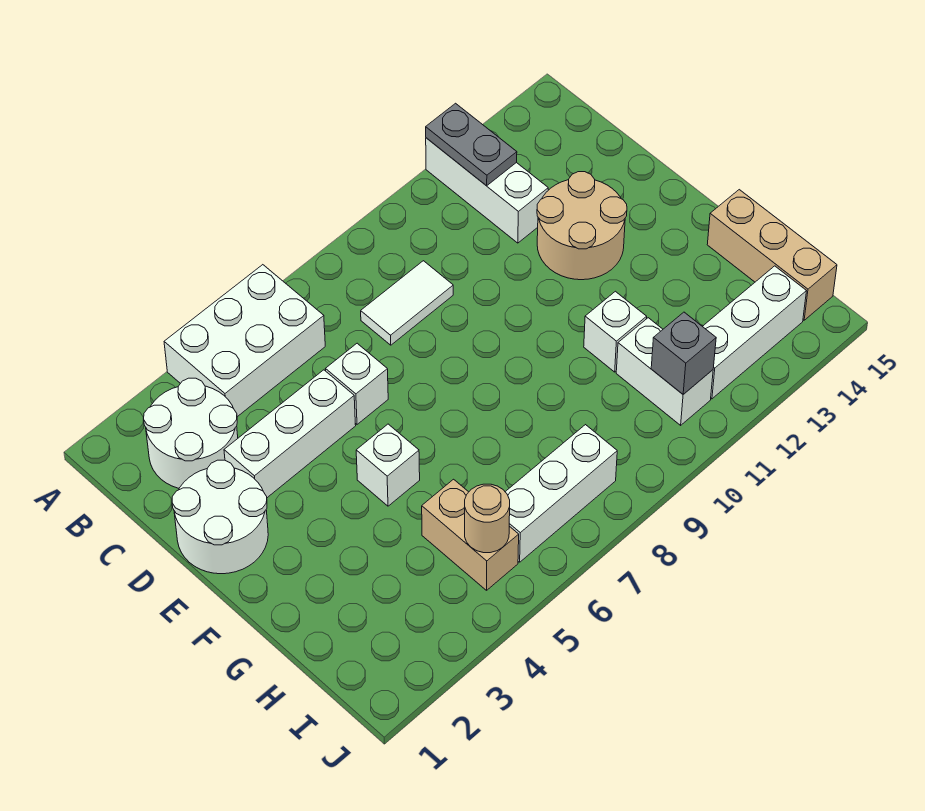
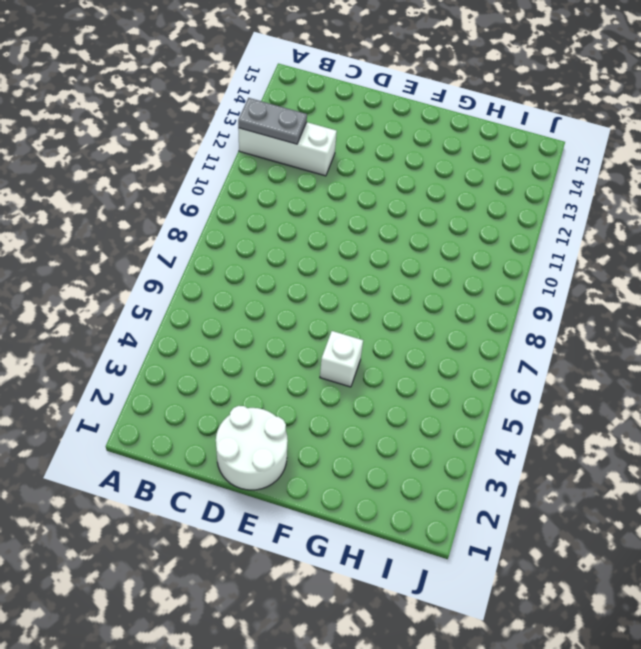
none -> white brick A4:B6 level 1
none -> white round brick B2:C3 level 1
none -> white tile C8:C9 level 1

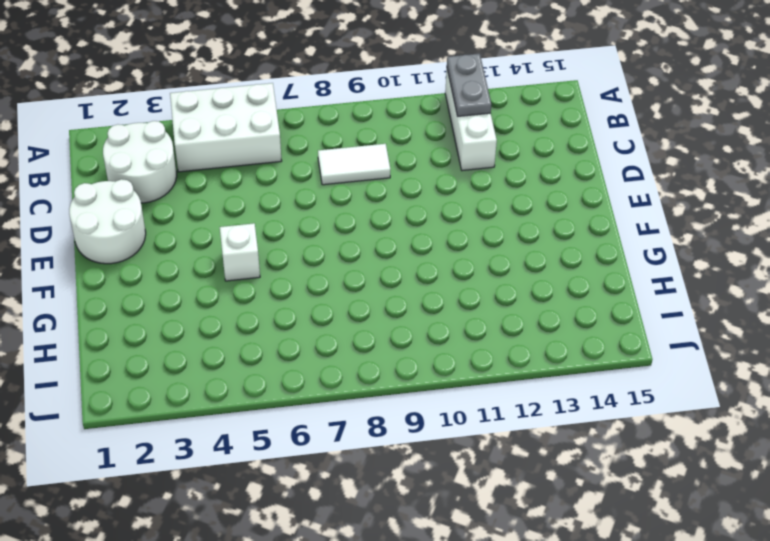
none -> white brick D3:D5 level 1
none -> white brick D6 level 1
none -> tan round brick D12:E13 level 1

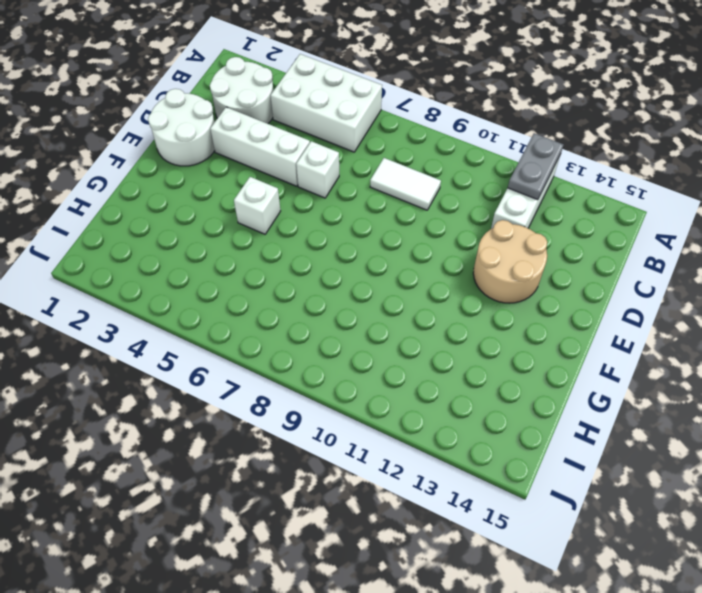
none -> white brick G11 level 1
none -> tan brick G15:I15 level 1
none -> tan brick H5:I5 level 1

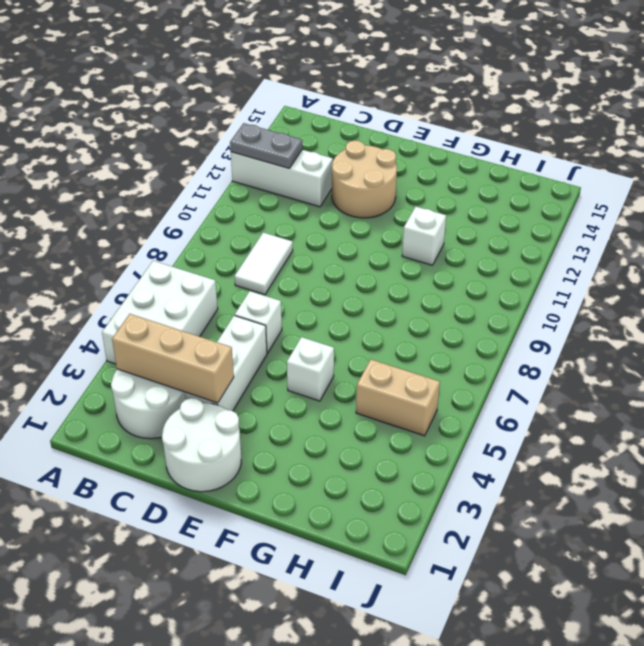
tan brick B3:D3 level 2 -> tan brick G15:I15 level 1
none -> white brick H11:I11 level 1
none -> white brick I6:I8 level 1
none -> white brick I12:I14 level 1

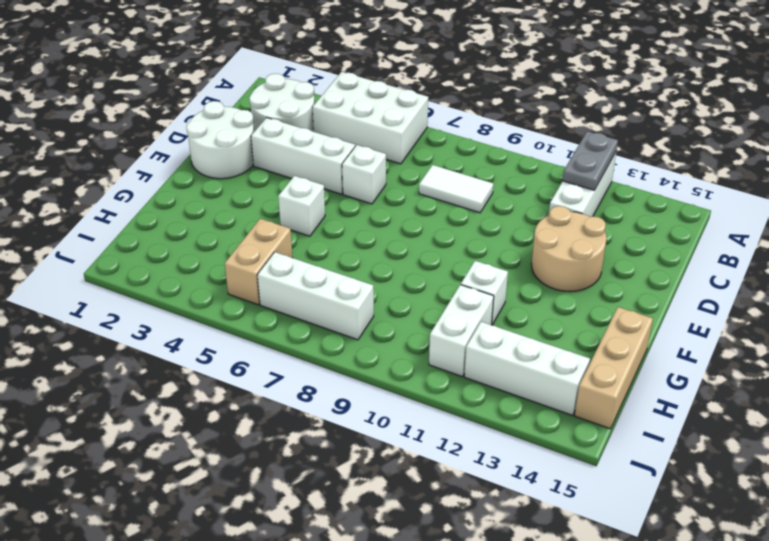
none -> tan round brick I5 level 2
none -> grey brick I11 level 2

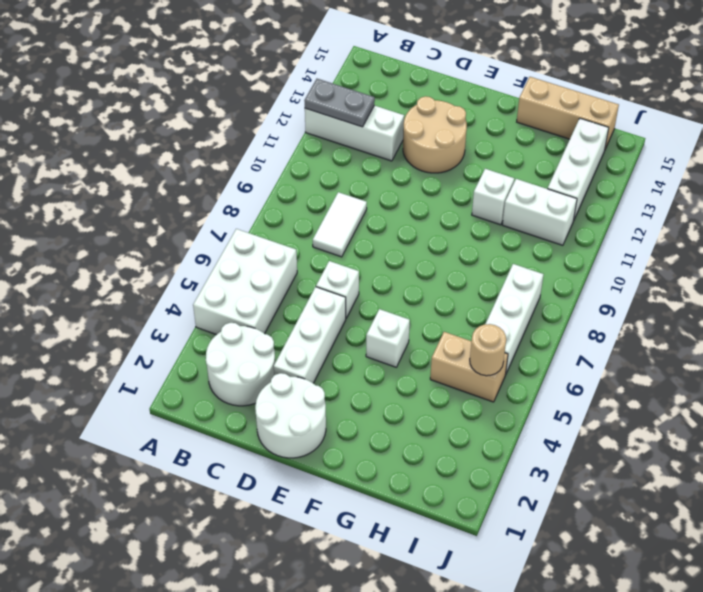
none -> grey brick I11 level 2

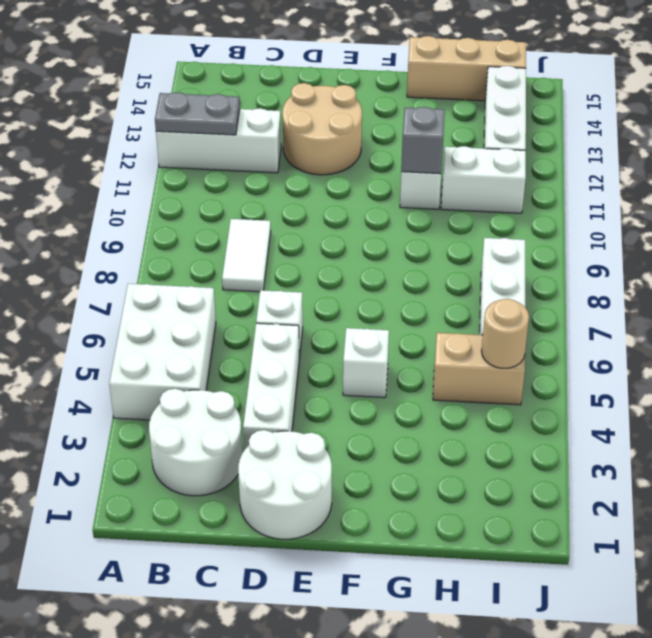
grey brick G11 level 2 -> grey brick I11 level 2

